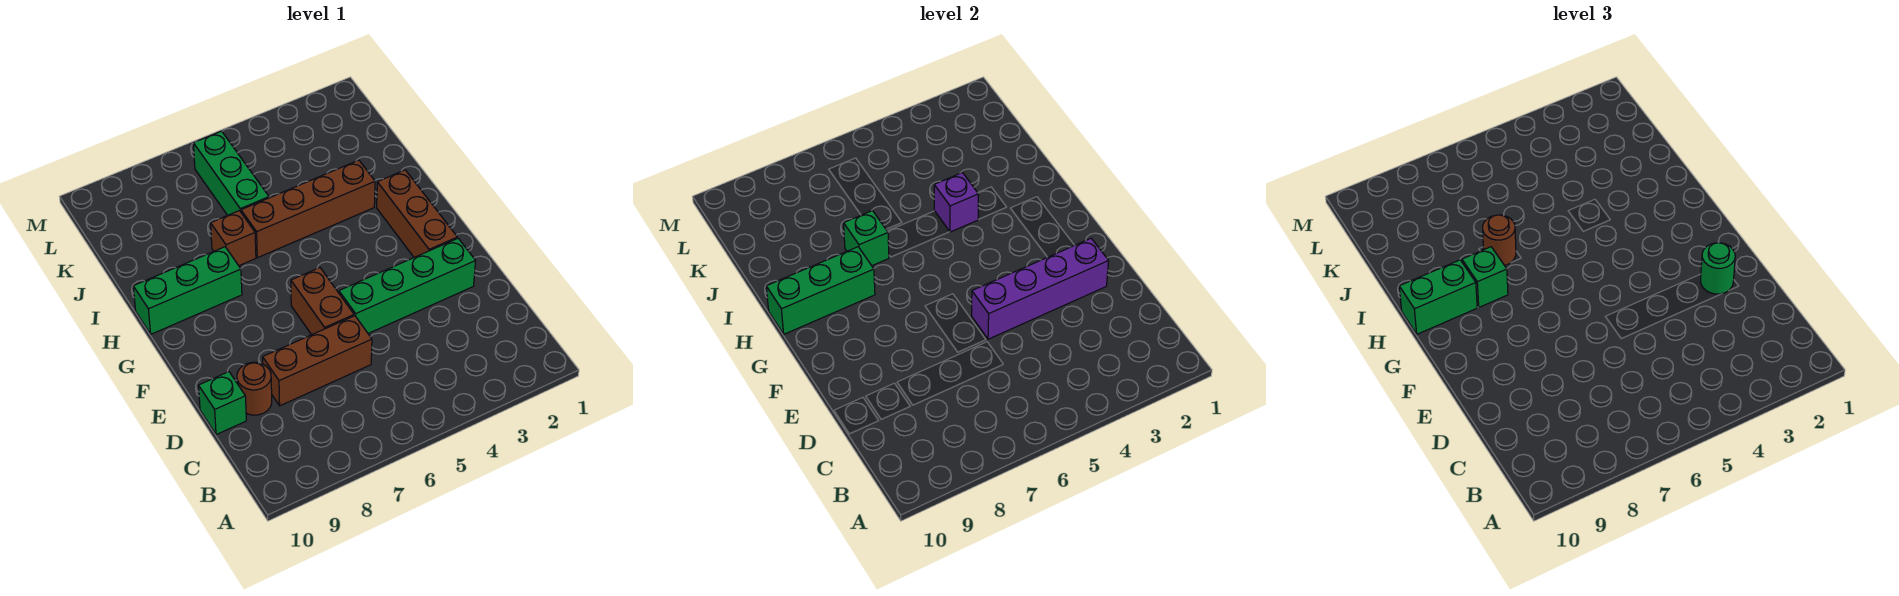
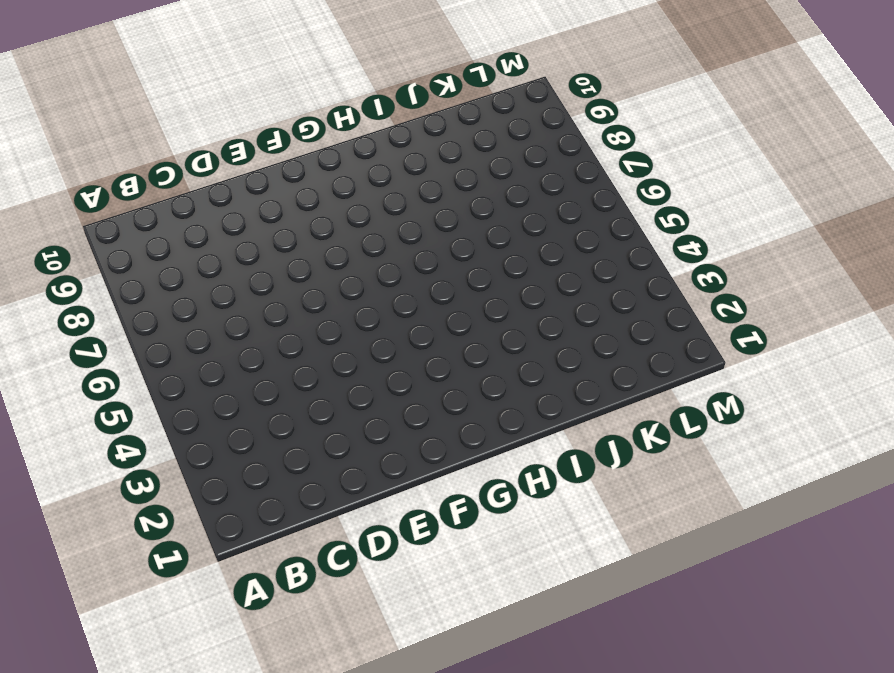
none -> brown brick D6:D8 level 1
none -> brown round brick D9 level 1
none -> green brick D10 level 1

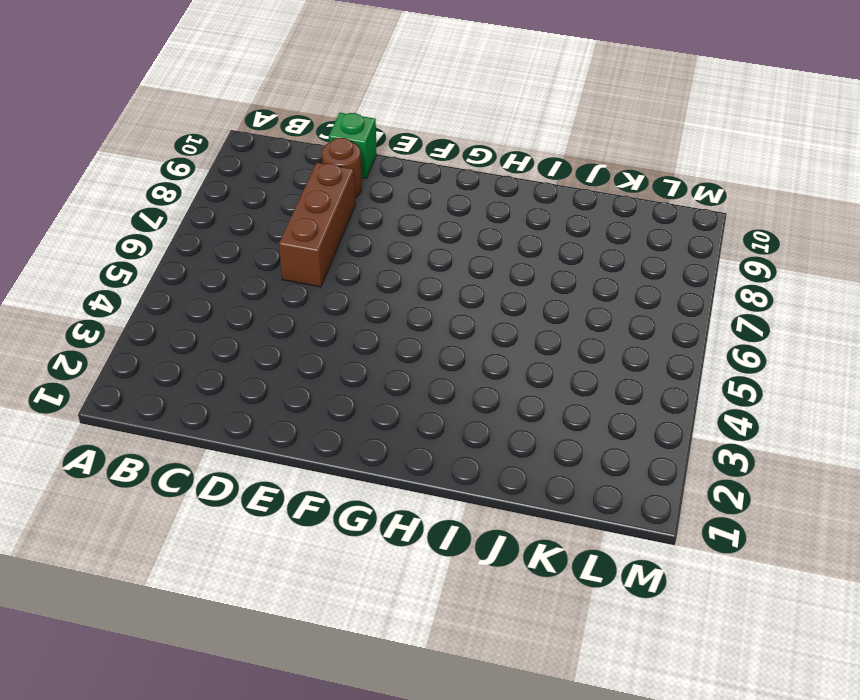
none -> green brick E2:E5 level 1
none -> brown brick E6:F6 level 1
none -> brown brick F2:H2 level 1

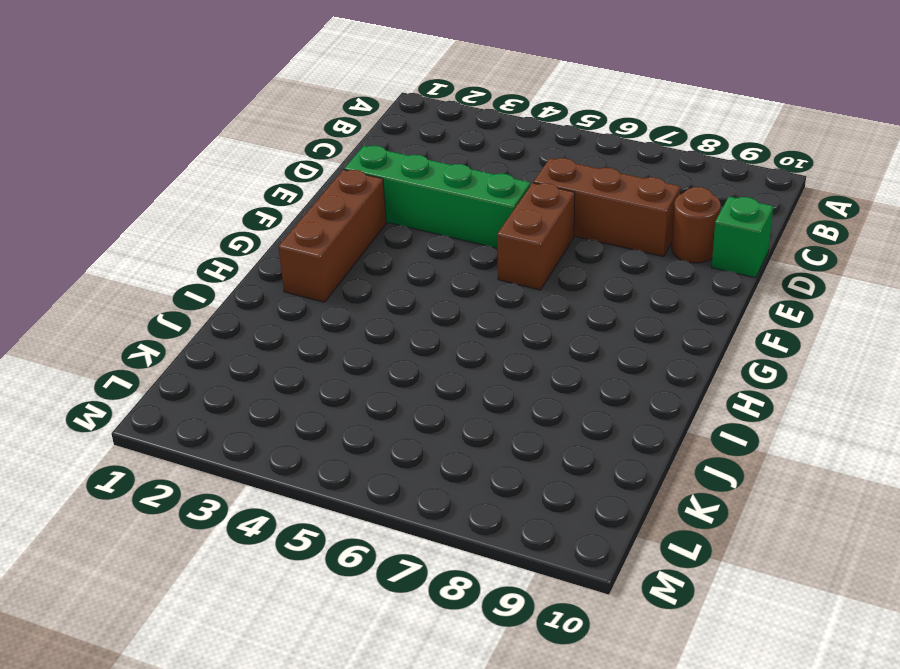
none -> green brick H8:H10 level 1
none -> brown brick I3:I6 level 1
none -> brown brick I7 level 1

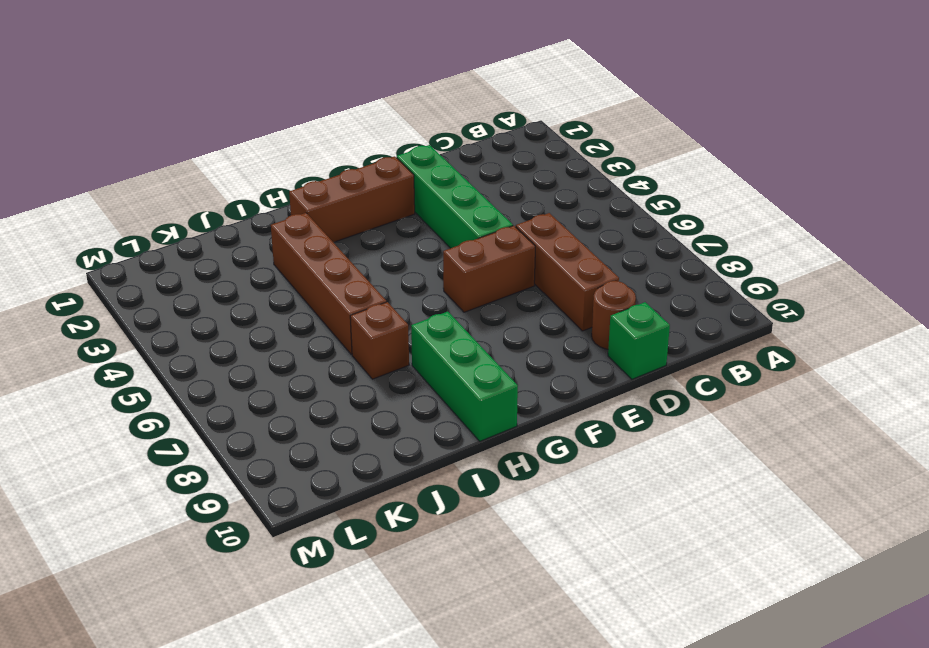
none -> green brick J6:L6 level 1
none -> purple brick E2:E5 level 2
none -> green brick H8:H10 level 2

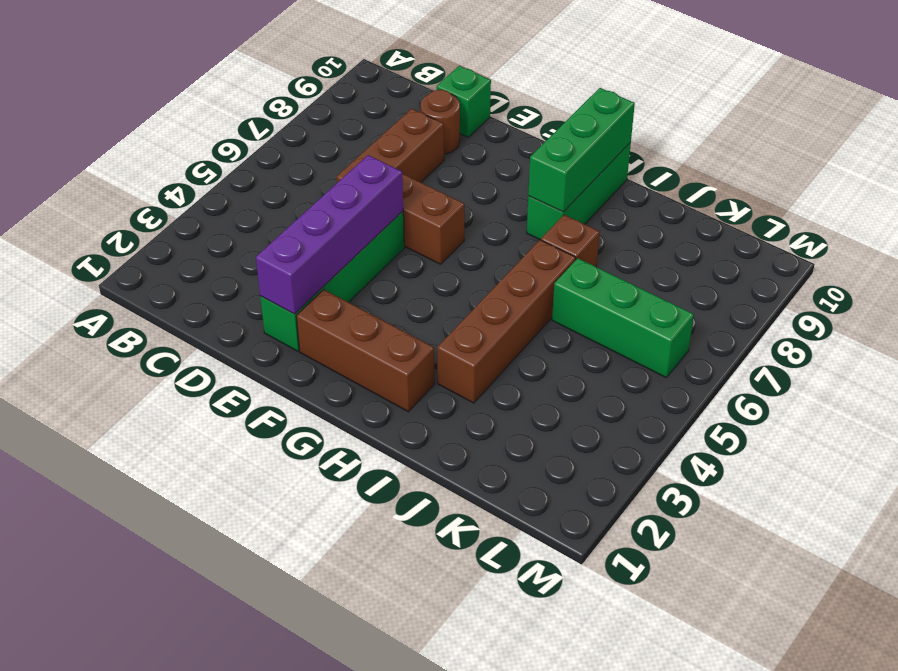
none -> purple brick I4 level 2
none -> green brick I7 level 2
none -> green round brick E2 level 3

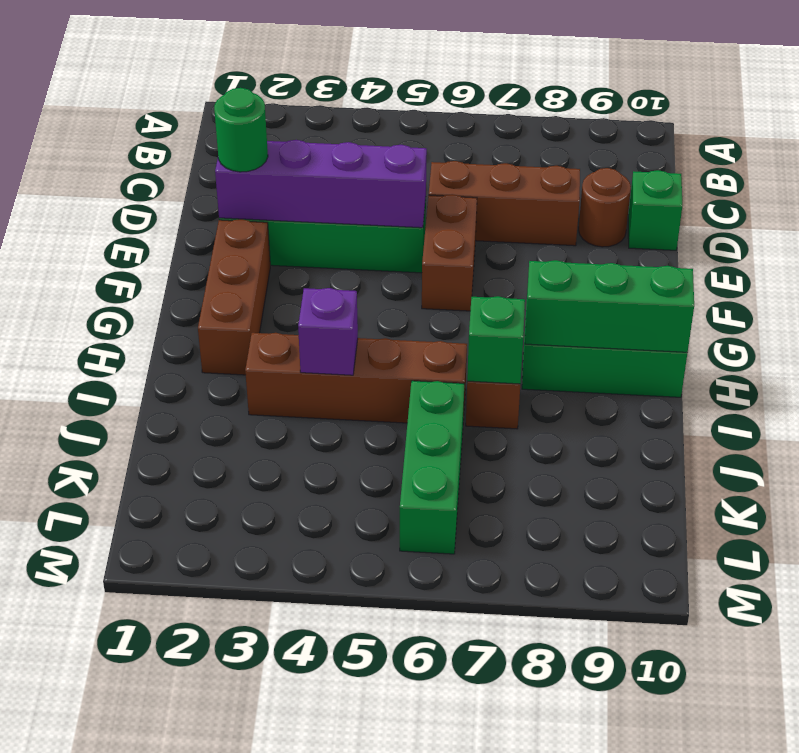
none -> green brick H8 level 3
none -> green brick H9:H10 level 3
none -> brown round brick I7 level 3

